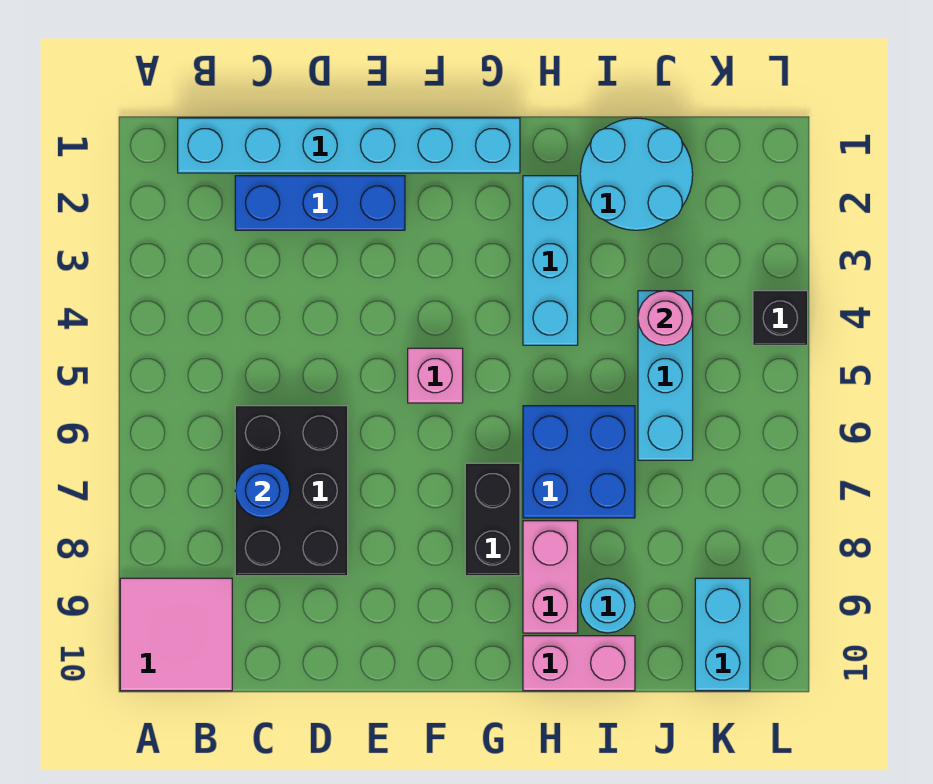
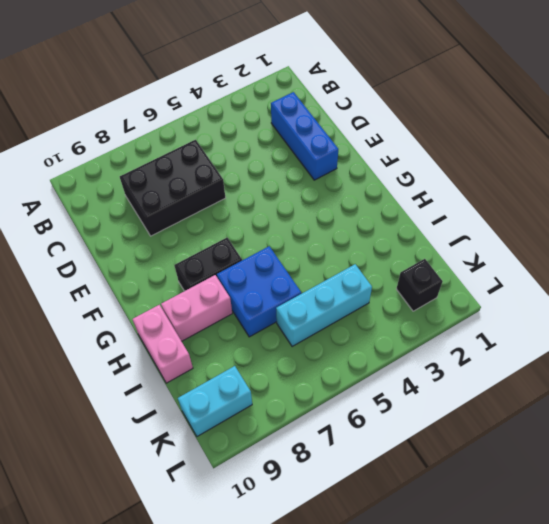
black brick K2 level 1 -> black brick L4 level 1
none -> pink tile A9:B10 level 1
none -> cyan brick B1:G1 level 1
none -> pink brick F5 level 1

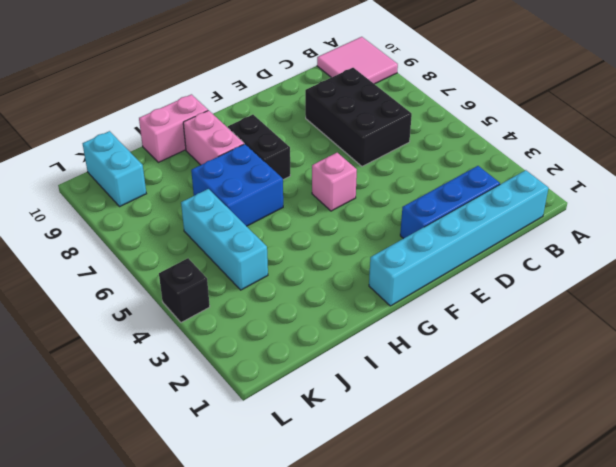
none -> cyan brick H2:H4 level 1
none -> cyan round brick I1:J2 level 1
none -> cyan round brick I9 level 1

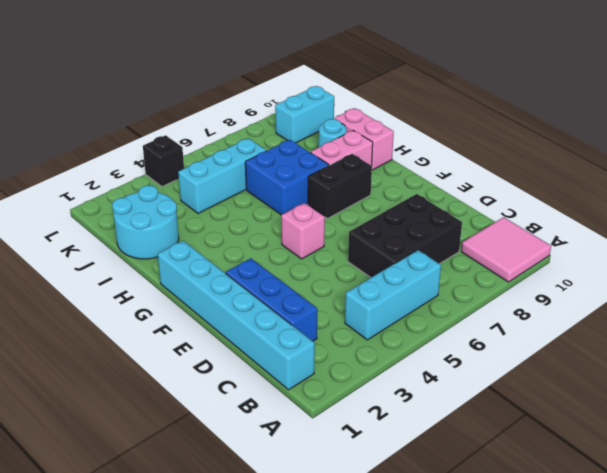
cyan brick B4:B6 level 1 -> cyan brick H2:H4 level 1
none -> blue round brick C7 level 2
none -> pink round brick J4 level 2

